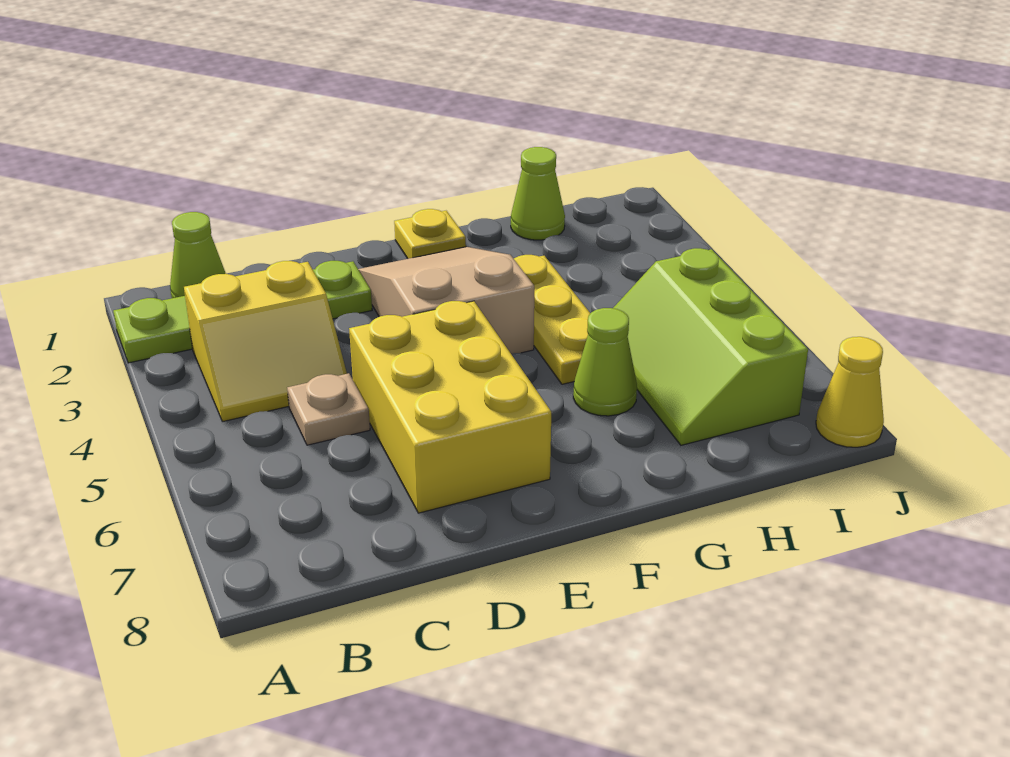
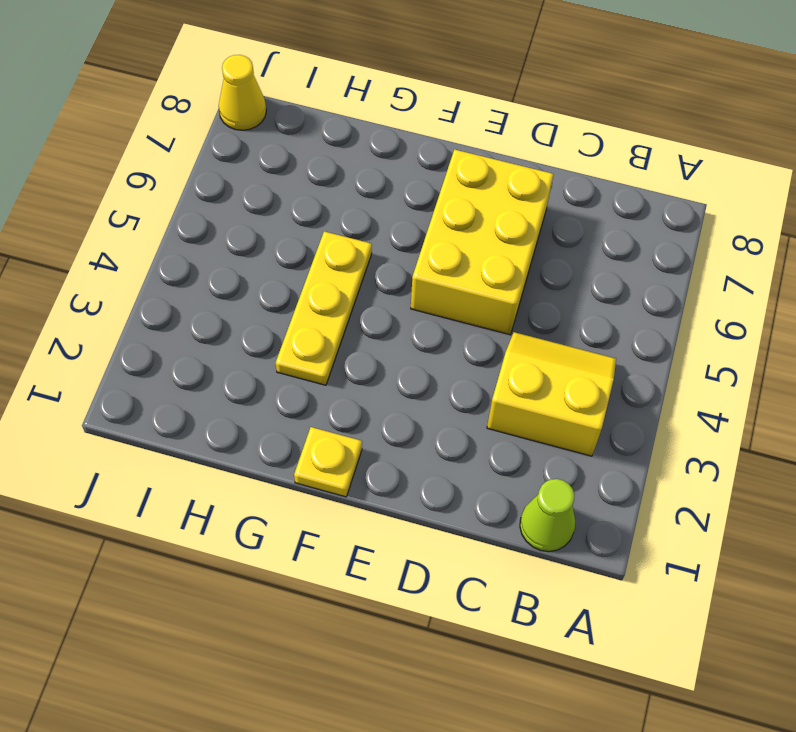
none -> lime plate A2:D2 level 1
none -> tan plate C5 level 1
none -> tan slope E2:F4 level 1 top 4

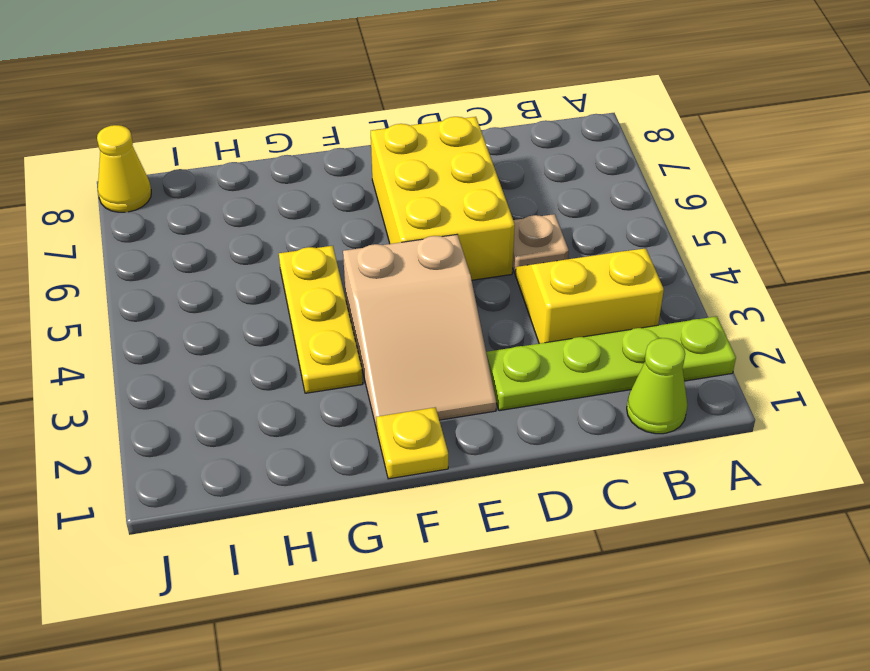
none -> lime cone G6 level 1
none -> lime cone H1 level 1
none -> lime slope H5:I7 level 1 top I

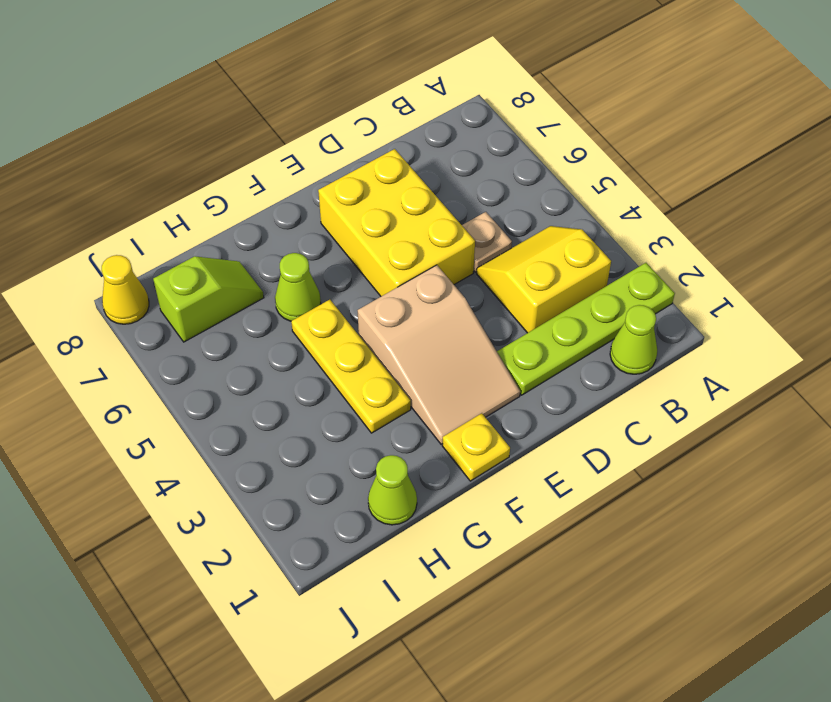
lime slope H7:I7 level 1 top I -> lime slope H5:I7 level 1 top I

